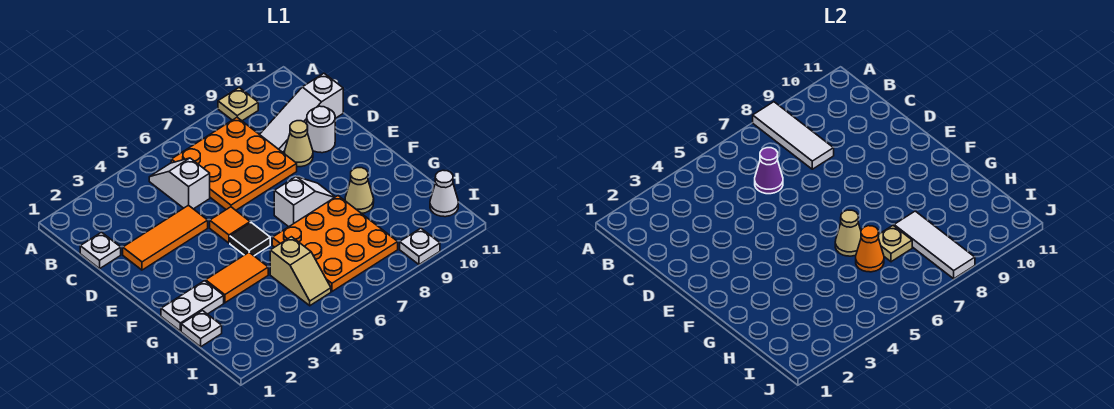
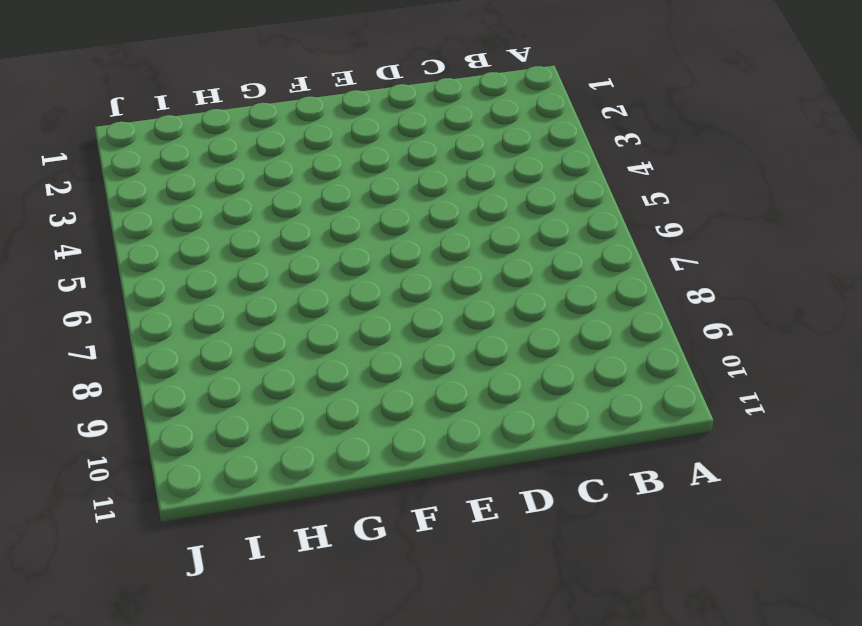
none -> tan plate A9 level 1
none -> white slope B5:C5 level 1 top C
none -> orange plate B6:D8 level 1

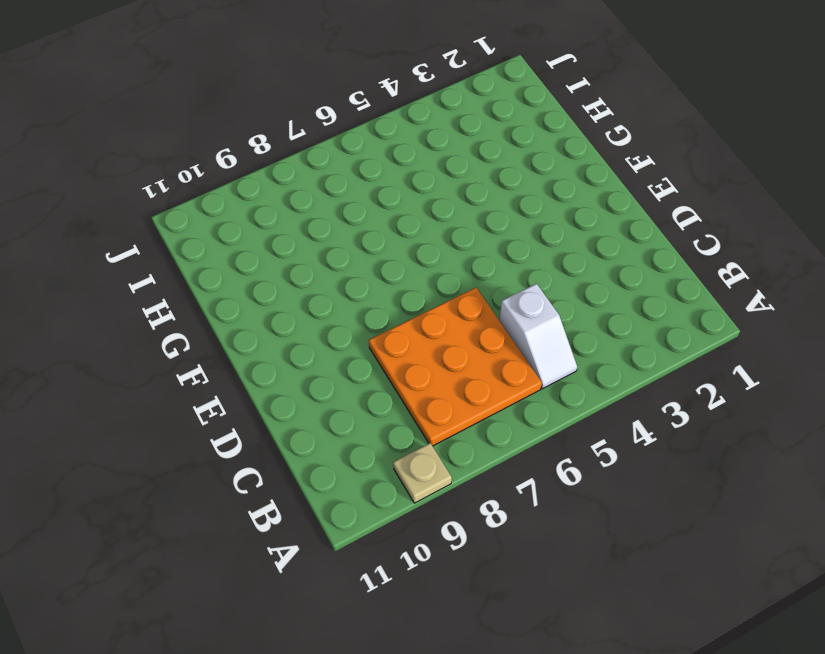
none -> white plate C1 level 1
none -> white slope C9:C11 level 1 top 11
none -> orange tile D2:D4 level 1

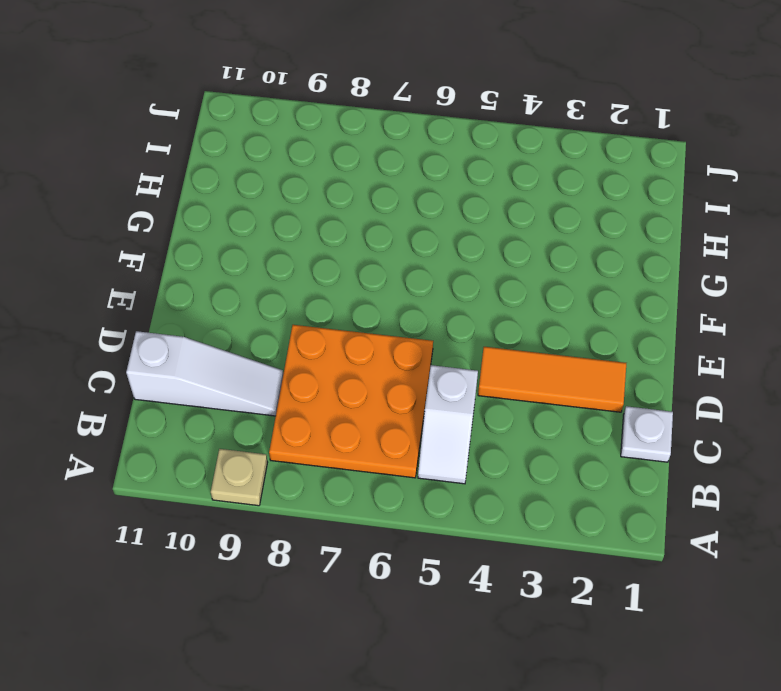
none -> tan cone D9 level 1
none -> white round brick D10 level 1
none -> orange tile E5 level 1

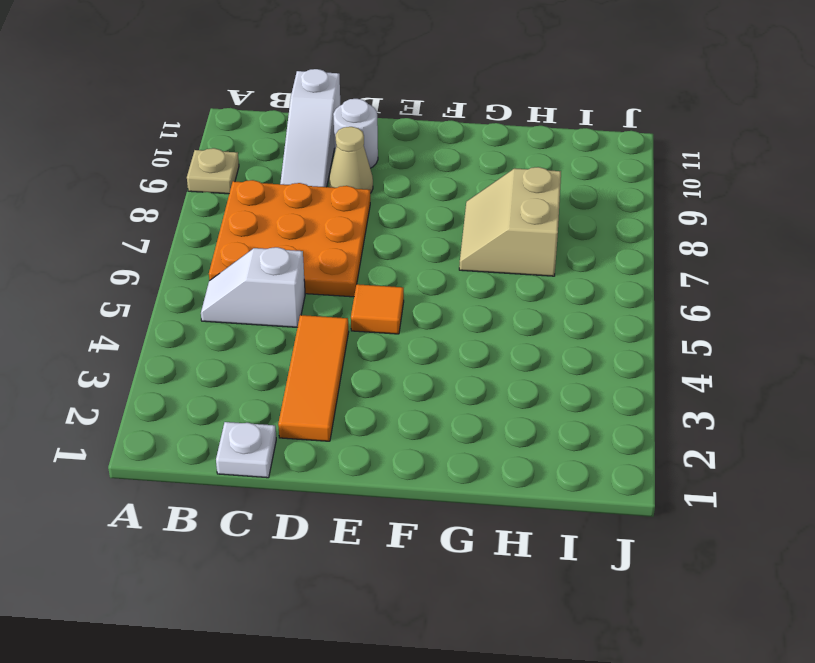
tan slope G7:H8 level 1 top H -> orange plate G6:I8 level 1
none -> black tile F5 level 1
none -> white slope F7:F8 level 1 top 7
none -> white plate G1:G2 level 1

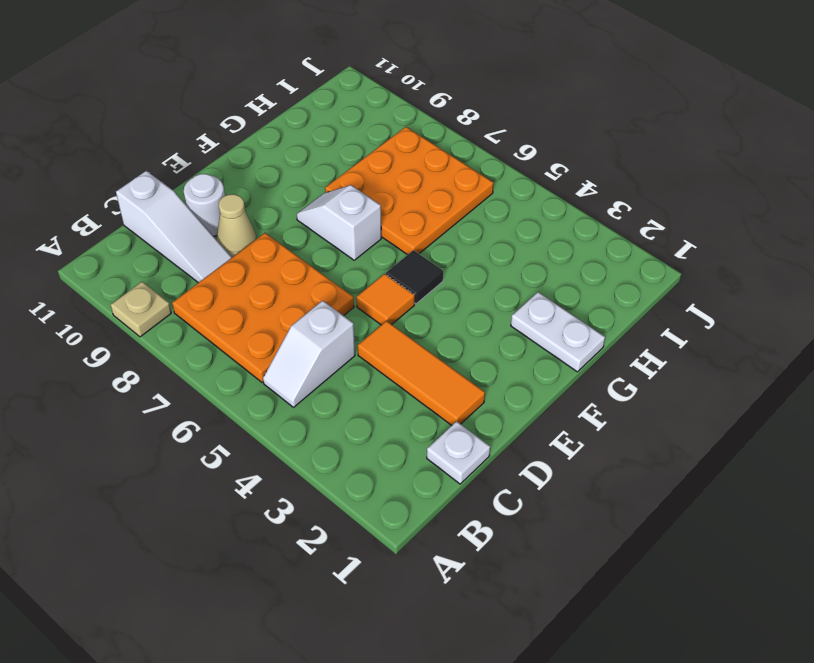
none -> orange tile G3:G4 level 1
none -> tan cone G9 level 1
none -> white plate H1 level 1

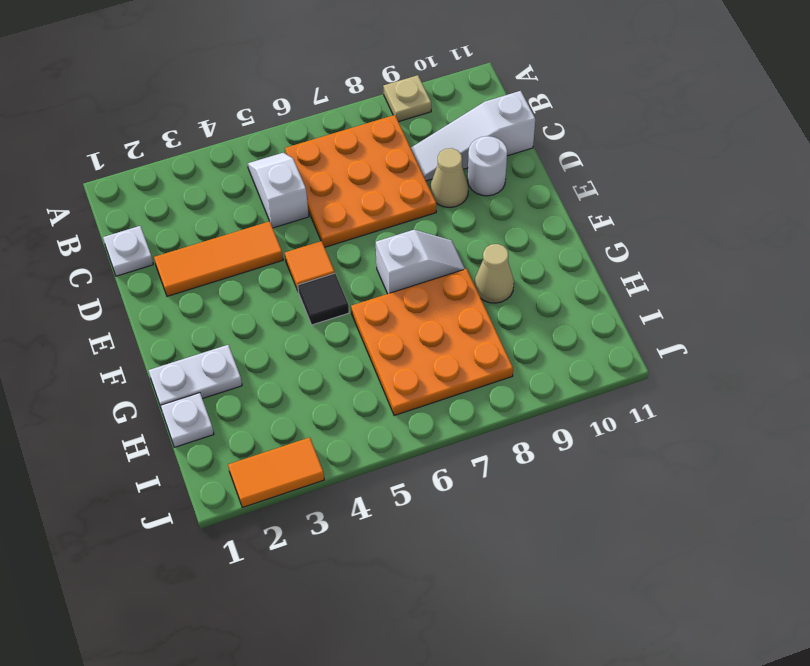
orange tile J2:J3 level 1 -> orange tile G3:G4 level 1
none -> tan slope H5:I5 level 1 top H
none -> white cone I11 level 1
none -> white plate J9 level 1

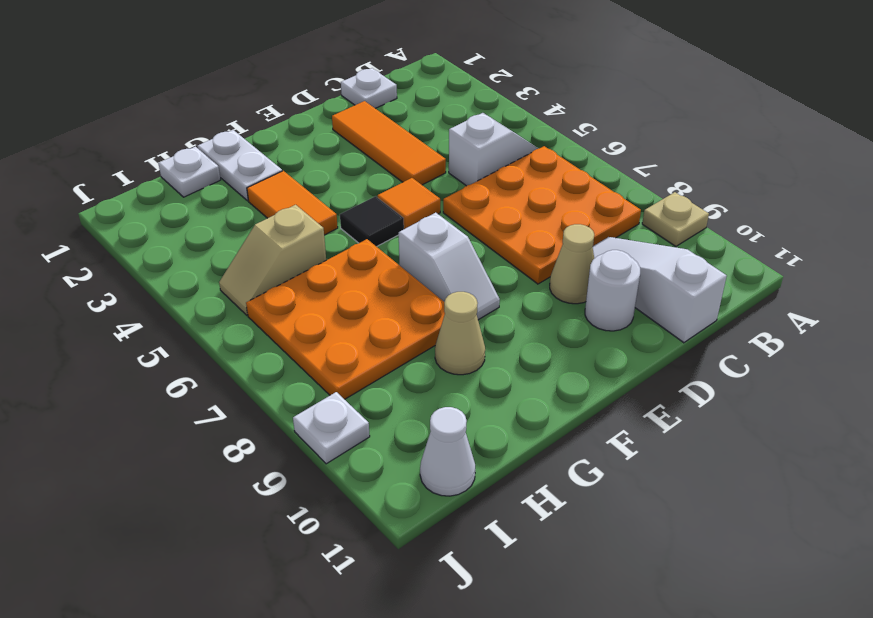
none -> white tile A8:C8 level 2
none -> purple cone C6 level 2
none -> tan cone G6 level 2

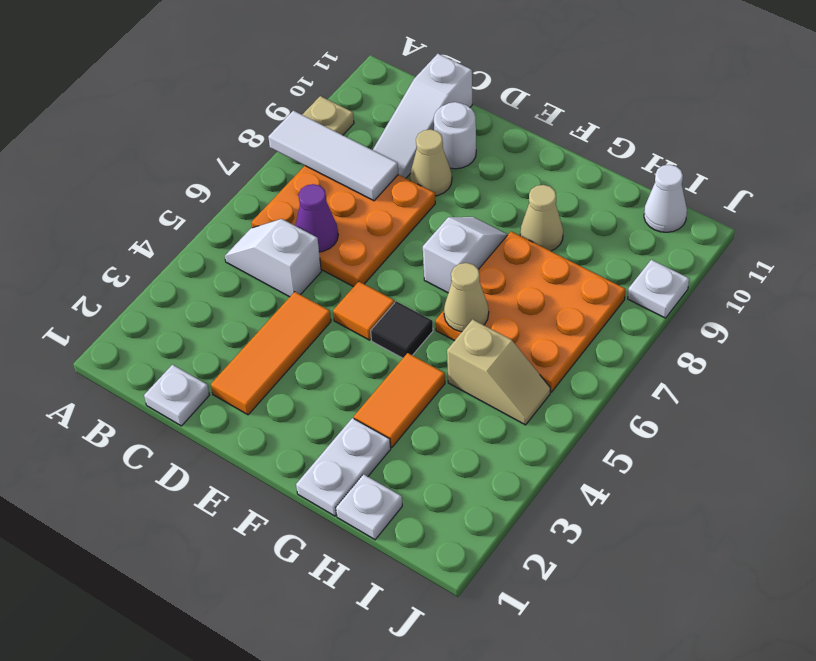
none -> orange cone H6 level 2
none -> tan plate H7 level 2
none -> white tile H8:J8 level 2

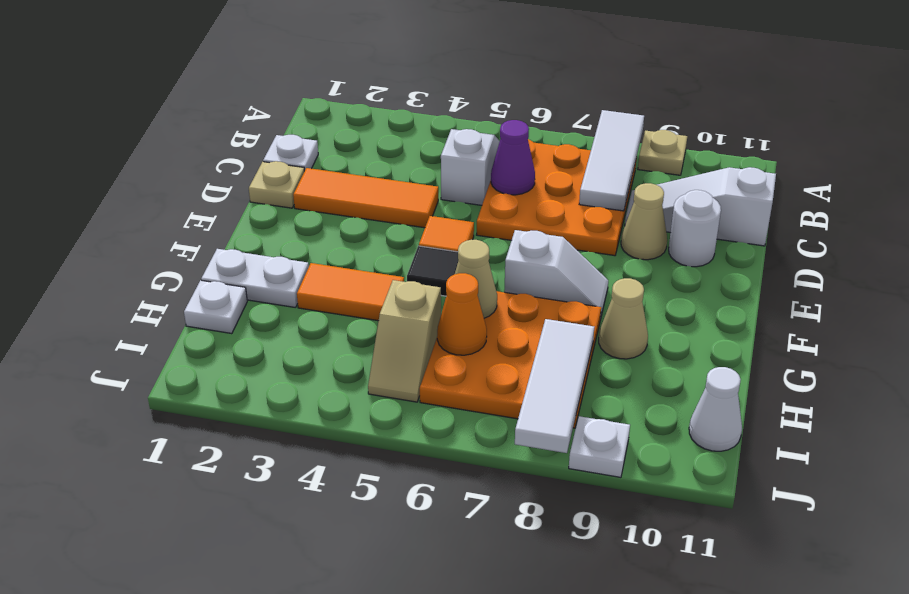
tan plate D1 level 1 -> tan plate H7 level 2

